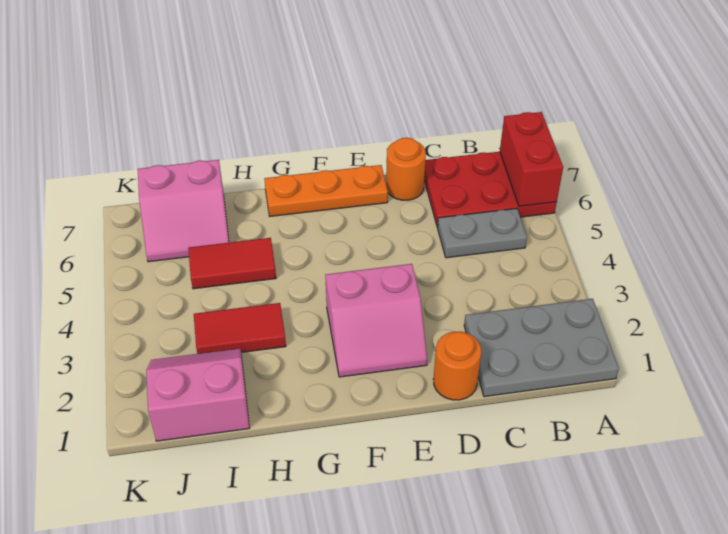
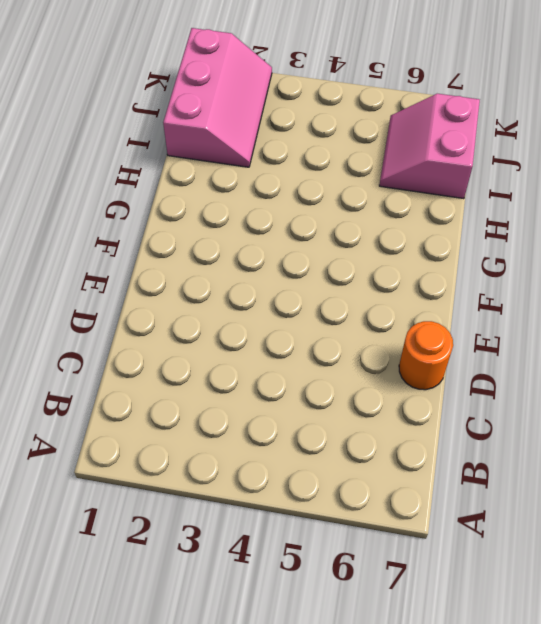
pink slope I1:K2 level 1 top 1 -> pink slope I1:J2 level 1 top 1
none -> grey plate A1:C2 level 1
none -> red plate A6:C7 level 1
none -> grey plate B5:C5 level 1

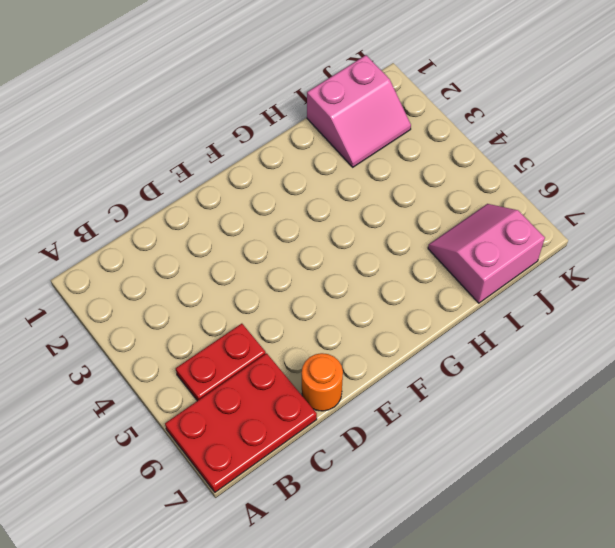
red plate B5:C5 level 1 -> grey plate B5:C5 level 1
none -> grey plate A1:C2 level 1
none -> orange round brick D1 level 1
none -> pink slope E2:F3 level 1 top 3

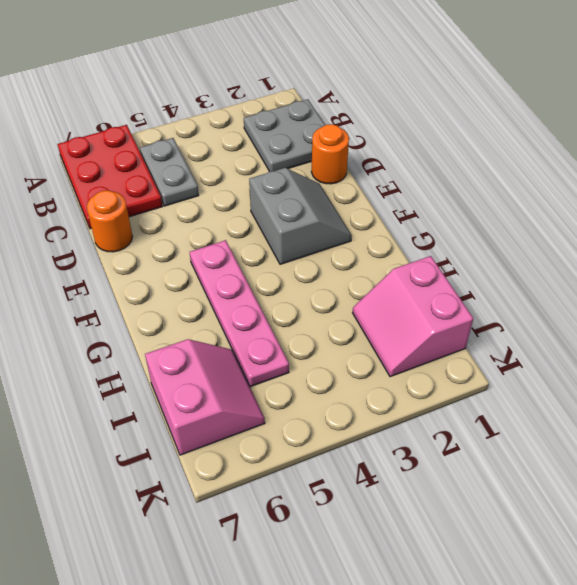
grey plate B1:C2 level 1 -> grey plate A1:C2 level 1
grey slope E2:F3 level 1 top 3 -> pink slope E2:F3 level 1 top 3
pink plate F5:I5 level 1 -> red tile H5:I5 level 1
none -> orange plate E7:G7 level 1
none -> red tile H3:I3 level 1
none -> red brick A6:A7 level 2

